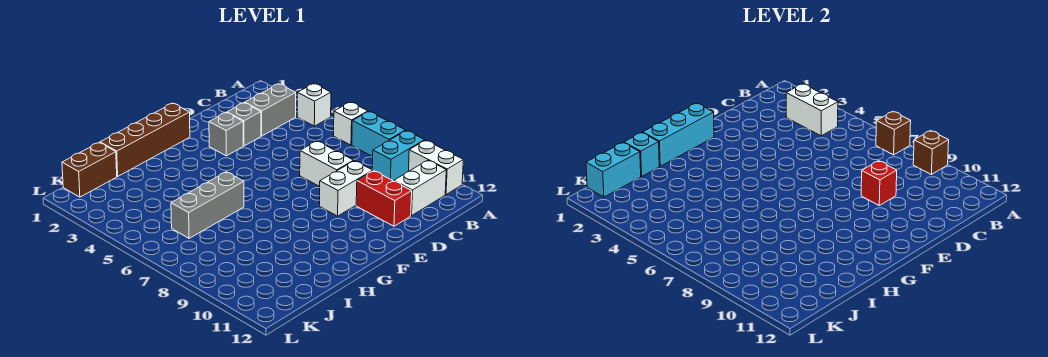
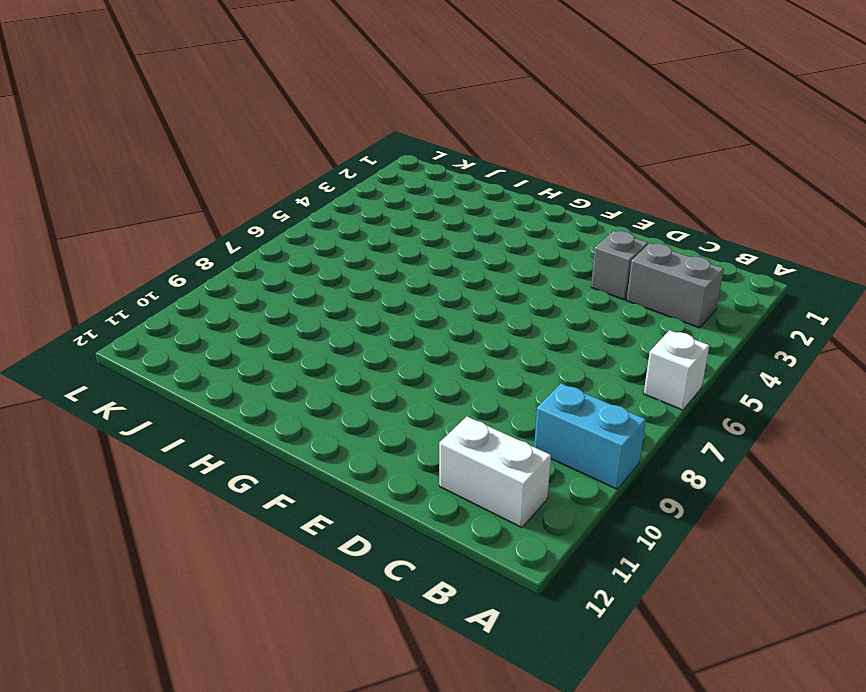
none -> white brick A4 level 1
none -> cyan brick A7:A8 level 1
none -> white brick A10:A11 level 1

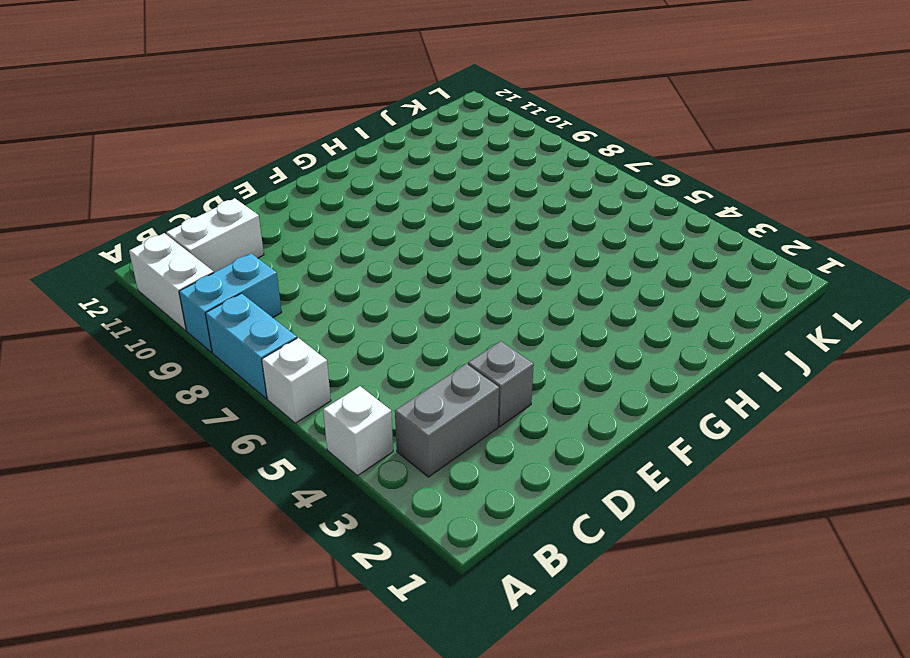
none -> white brick D7:D8 level 1
none -> white brick D9:E9 level 1
none -> red brick D10:D11 level 1

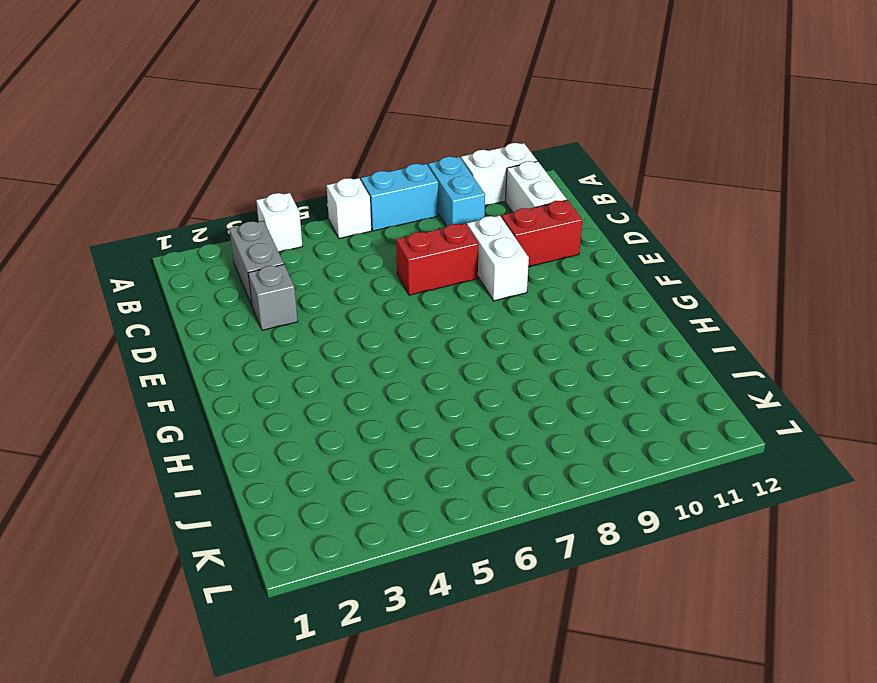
red brick D7:D8 level 1 -> white brick D7:D8 level 1
none -> grey brick E3 level 1
none -> brown brick F1:I1 level 1
none -> grey brick H6:J6 level 1

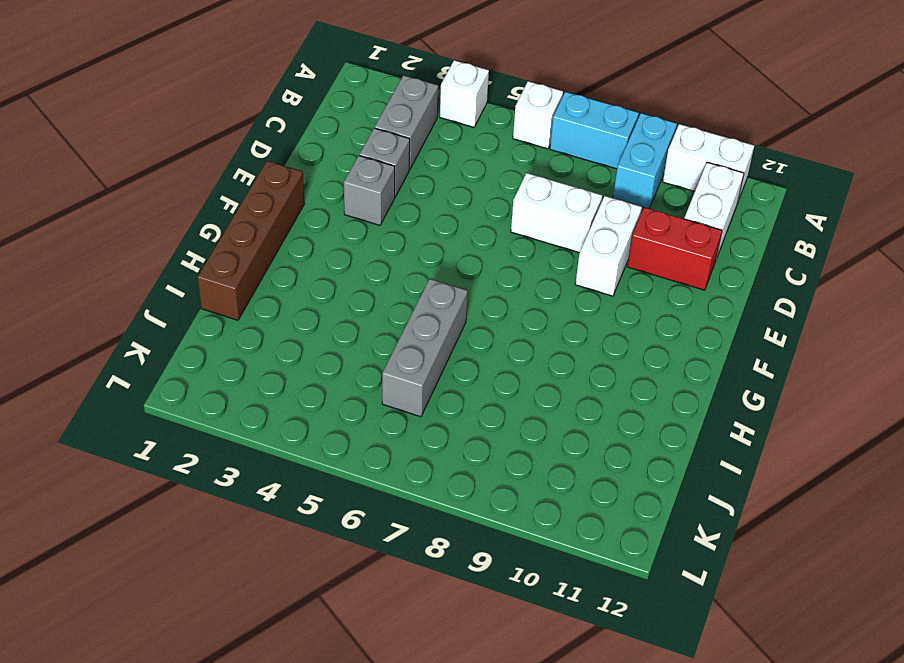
none -> brown brick J1:K1 level 1
none -> brown brick A7 level 2
none -> brown brick A9 level 2

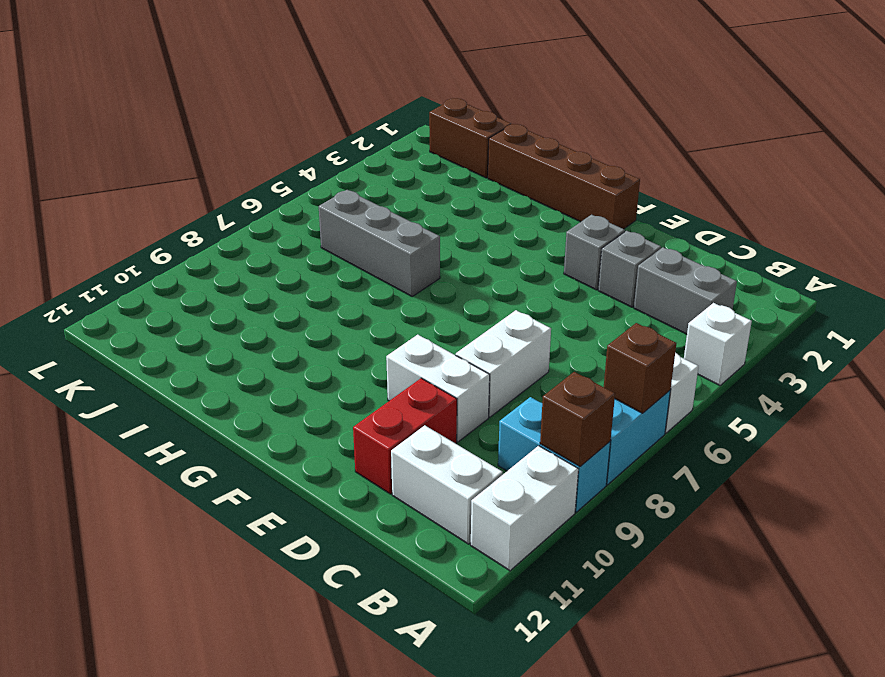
none -> white brick B3:B4 level 2
none -> red brick D9 level 2
none -> cyan brick F1:H1 level 2

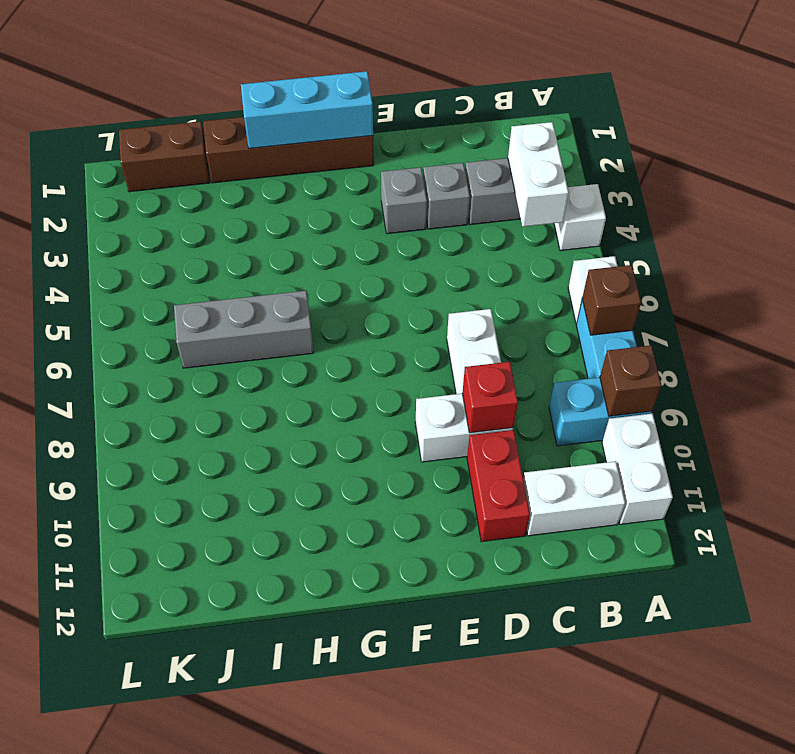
none -> cyan brick I1 level 2
none -> cyan brick J1:K1 level 2

